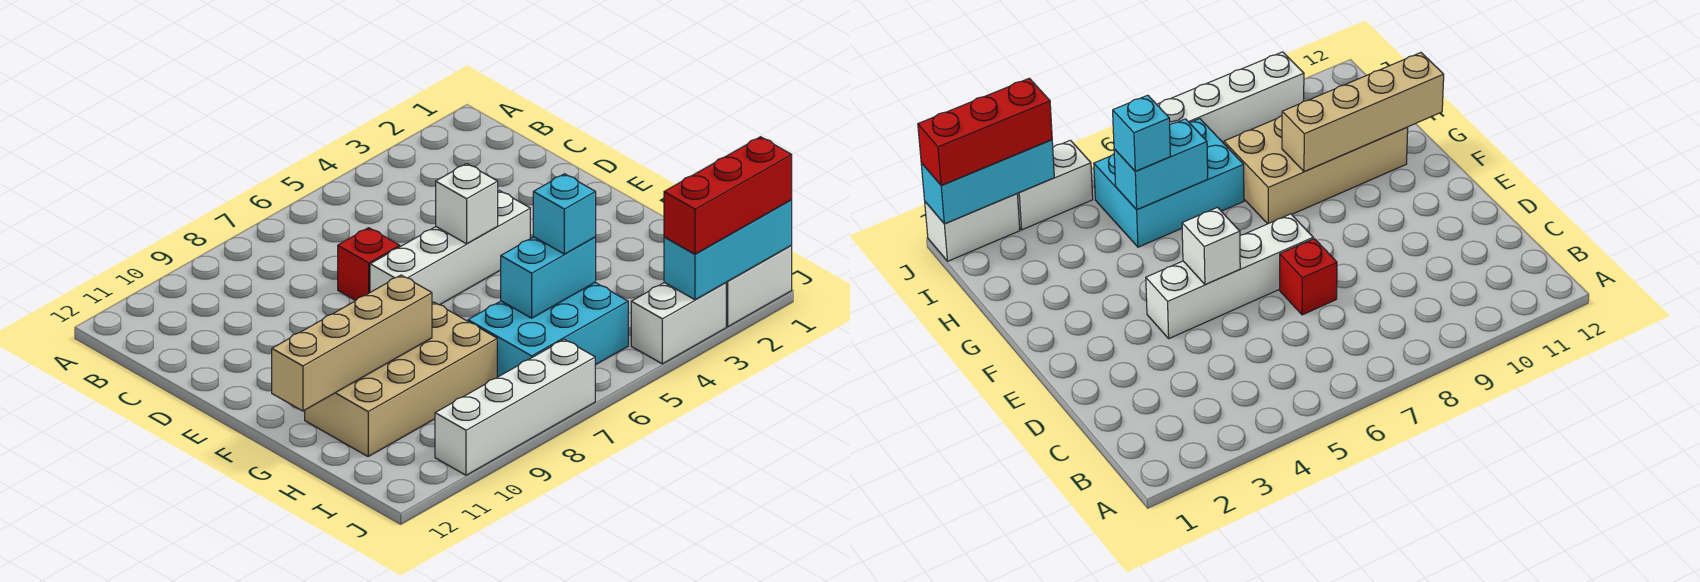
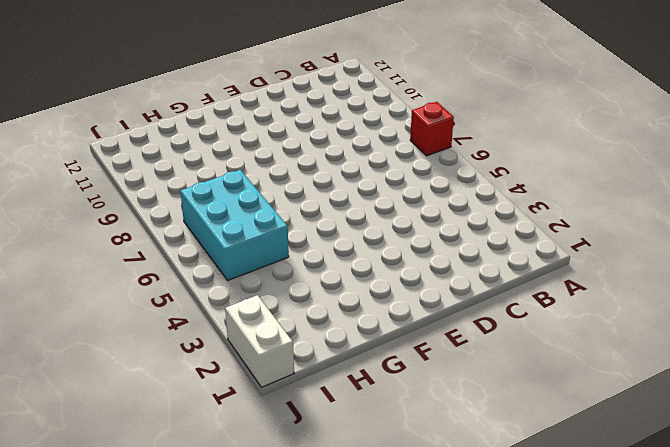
red brick A7 level 1 -> red brick D7 level 1
none -> white brick E4:E7 level 1
none -> tan brick G8:H11 level 1
none -> white brick J3:J4 level 1

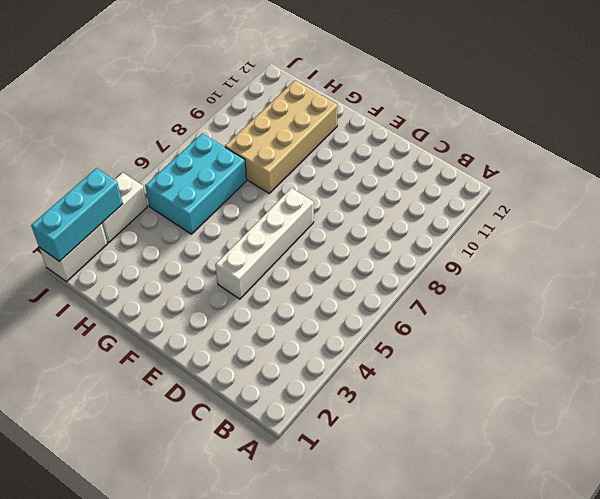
none -> red brick D7 level 1
none -> white brick J7:J10 level 1
none -> white brick E5 level 2

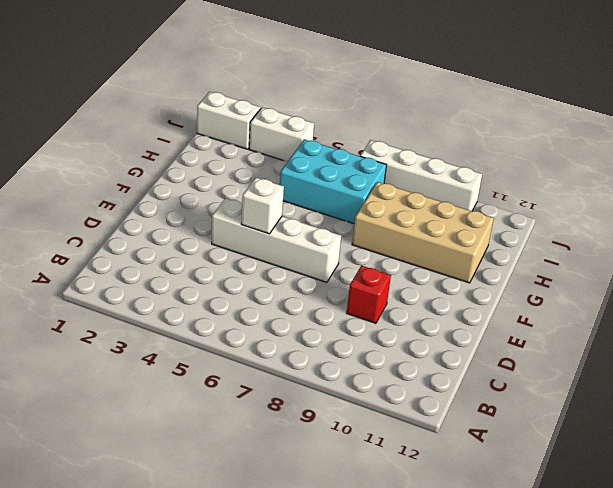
red brick D9 level 1 -> red brick D7 level 1
none -> tan brick G9:G12 level 2
none -> cyan brick H5:H6 level 2
none -> cyan brick J1:J3 level 2

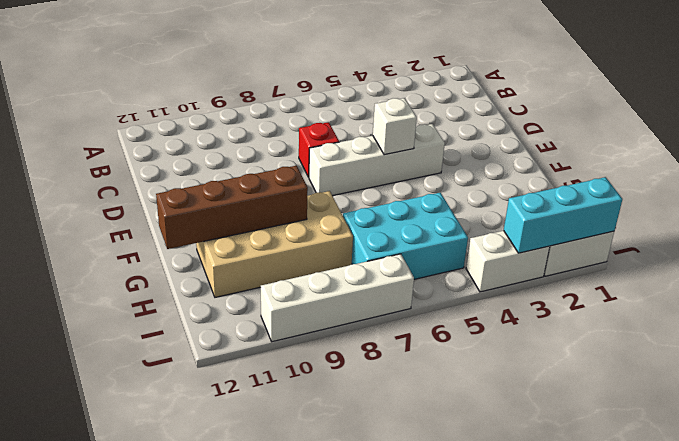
brown brick G9:G12 level 2 -> tan brick G9:G12 level 2
none -> cyan brick H5:H6 level 2
none -> cyan brick H5 level 3
none -> red brick J1:J3 level 3

